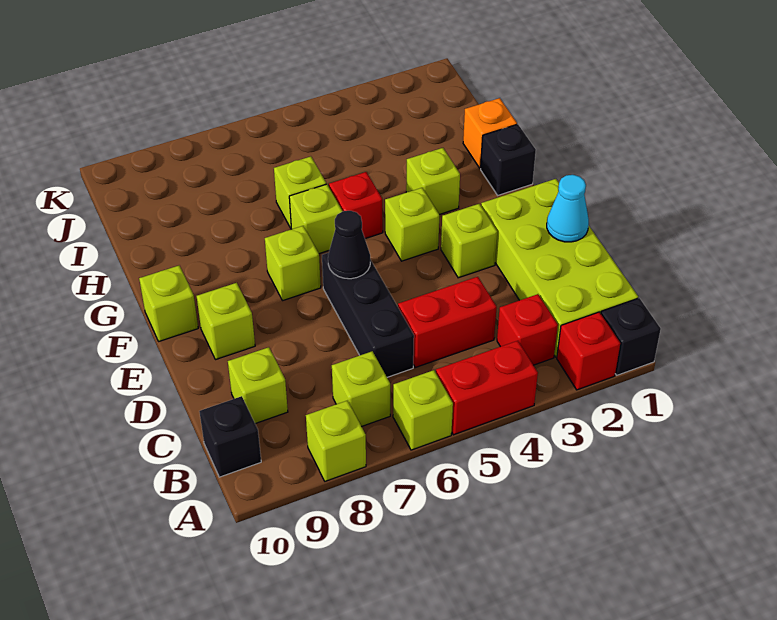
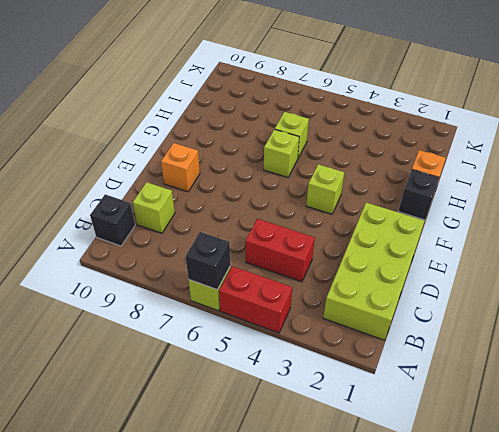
black brick A6 level 2 -> black brick A1 level 1
orange brick E9 level 1 -> lime brick E9 level 1
none -> red brick A2 level 1
none -> lime brick A8 level 1
none -> red brick B3 level 1

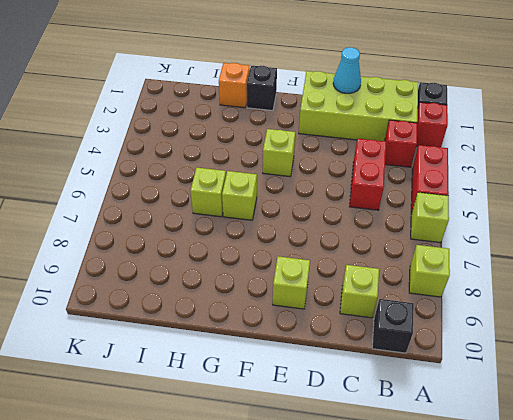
none -> lime brick B7 level 1
none -> black brick C6:E6 level 1
none -> lime brick E3 level 1

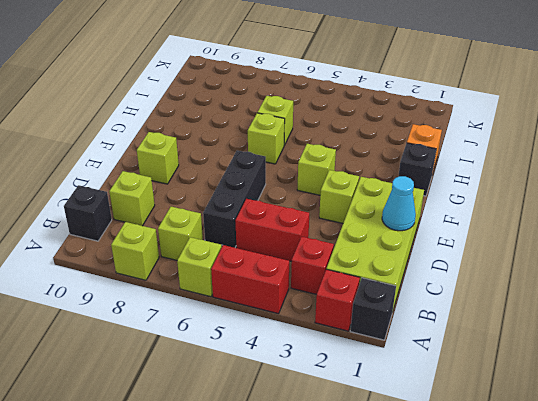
none -> lime brick F7 level 1
none -> lime brick F10 level 1
none -> lime brick G3 level 1

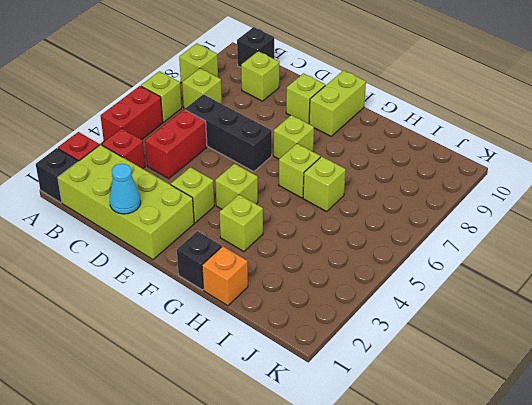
lime brick F9:F10 level 1 -> lime brick F10 level 1
none -> red brick G5 level 1
none -> black cone E6 level 2

